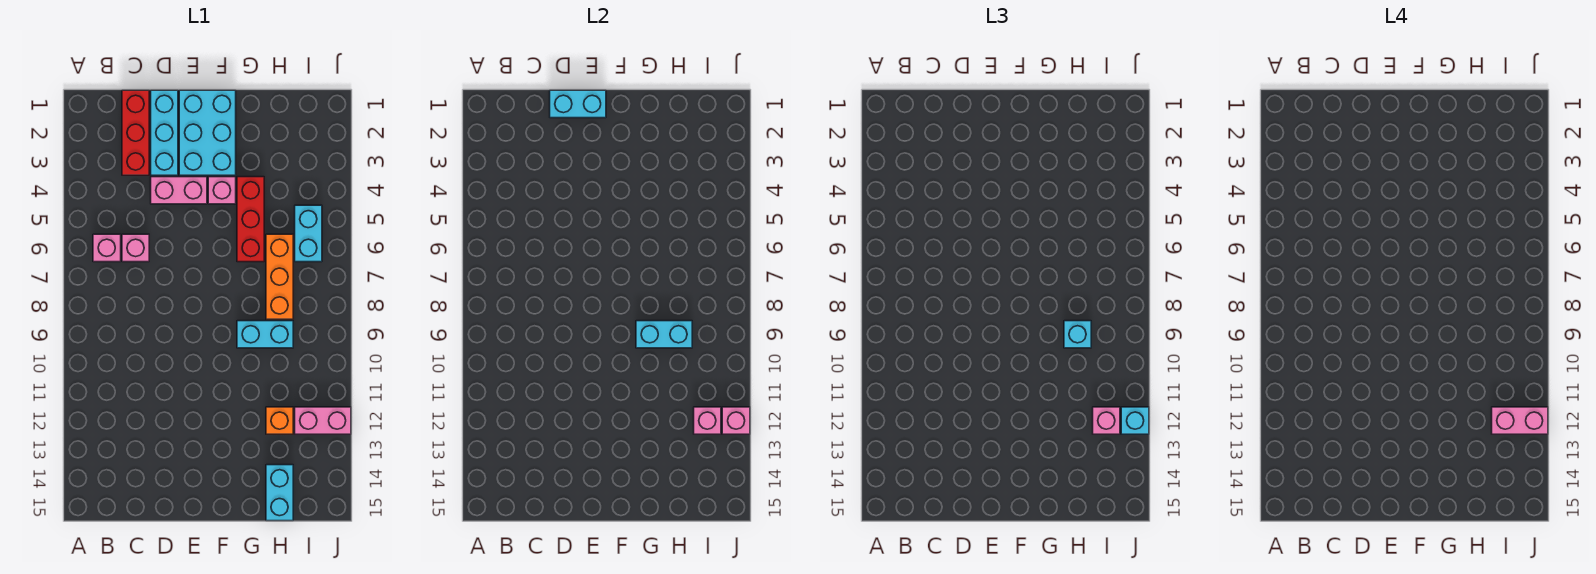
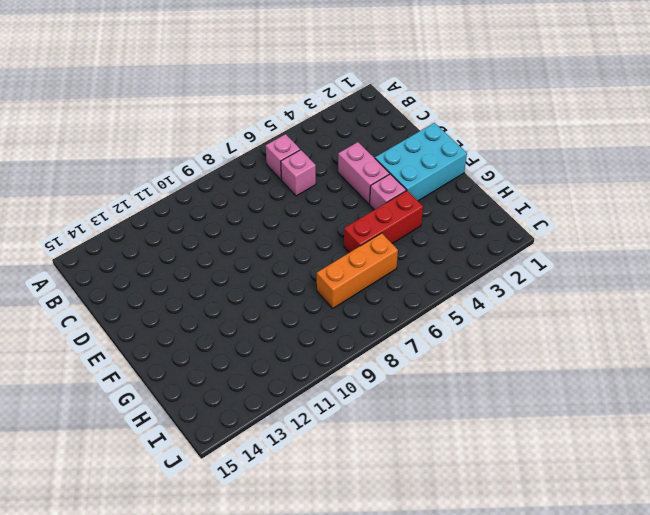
none -> red brick C1:C3 level 1
none -> cyan brick D1:D3 level 1
none -> cyan brick G9:H9 level 1

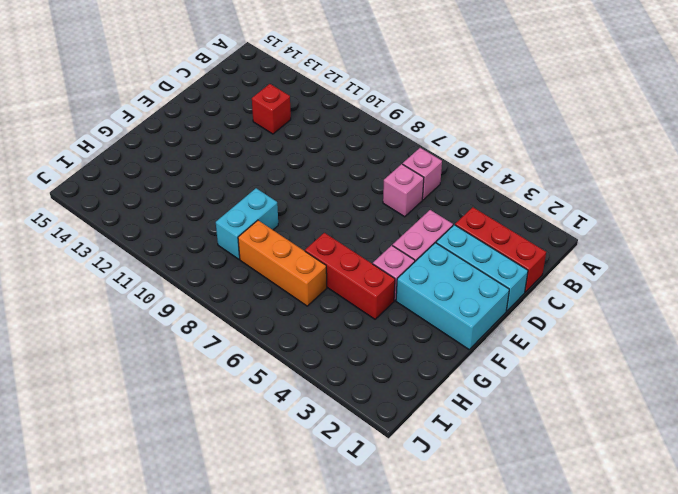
red brick C12 level 1 -> none
none -> orange brick H12 level 1
none -> cyan brick H14:H15 level 1
none -> cyan brick I5:I6 level 1

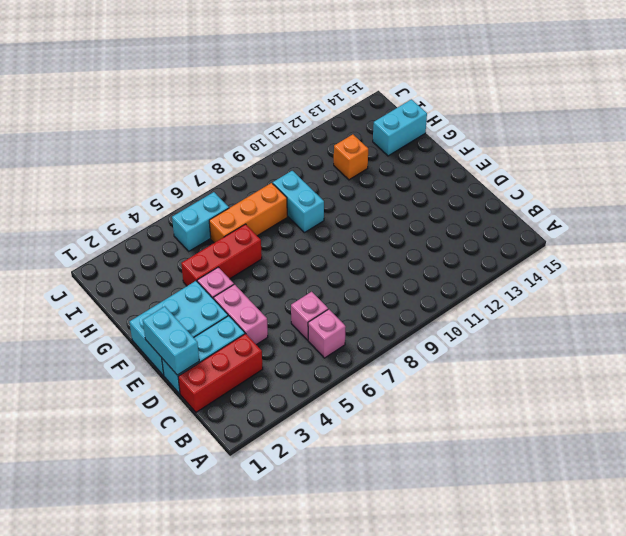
none -> pink brick I12:J12 level 1
none -> cyan brick G9:H9 level 2
none -> pink brick I12 level 2

